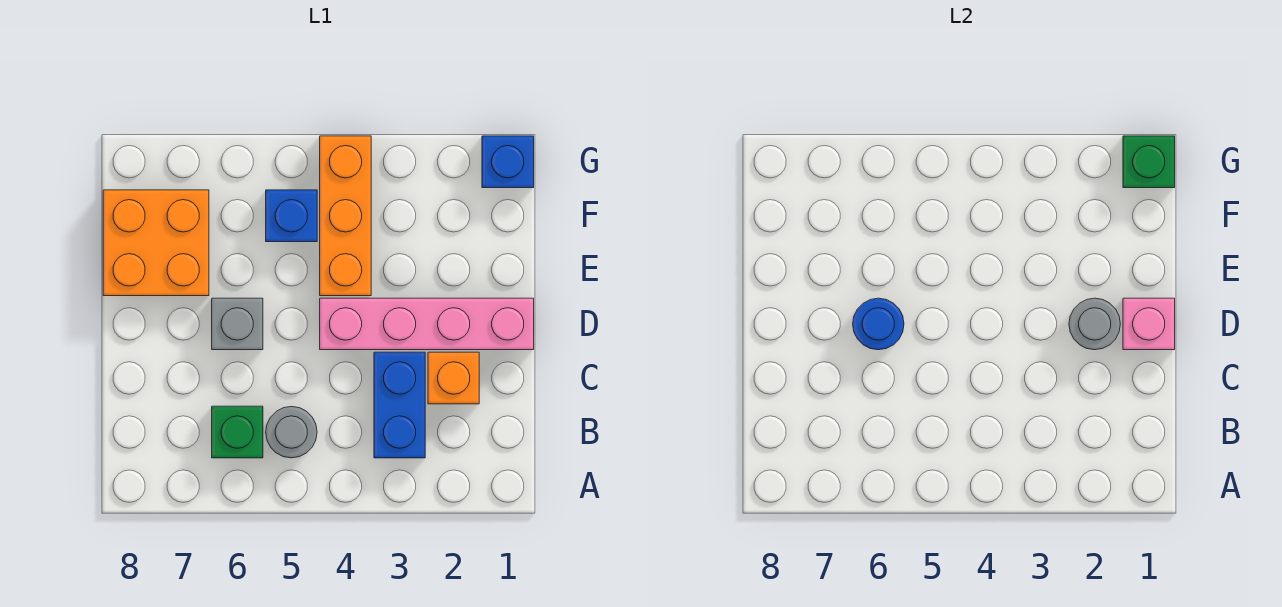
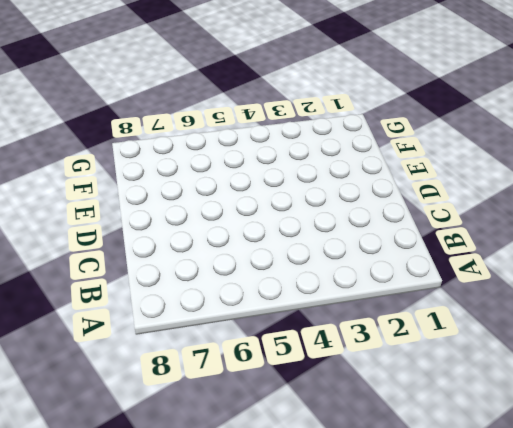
none -> blue brick B3:C3 level 1
none -> grey round brick B5 level 1
none -> green brick B6 level 1

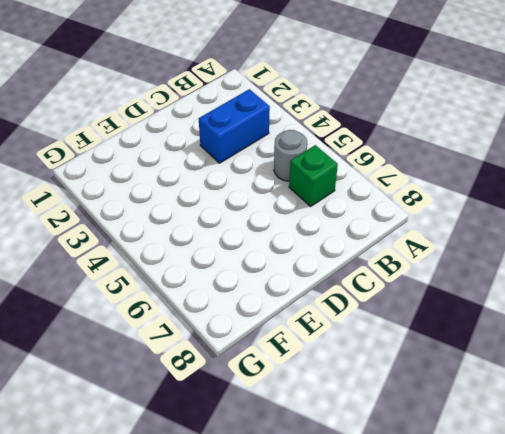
none -> orange brick C2 level 1
none -> pink brick D1:D4 level 1
none -> grey brick D6 level 1

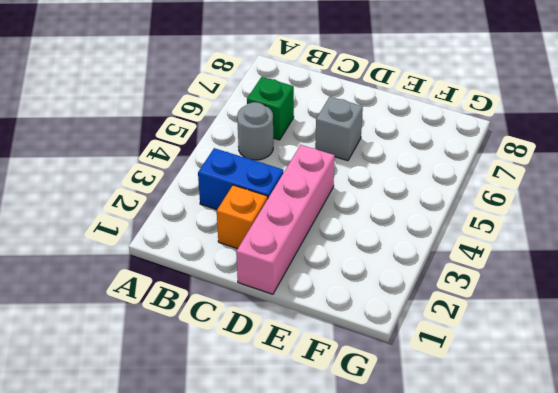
none -> orange brick E4:G4 level 1
none -> orange brick E7:F8 level 1
none -> blue brick F5 level 1

